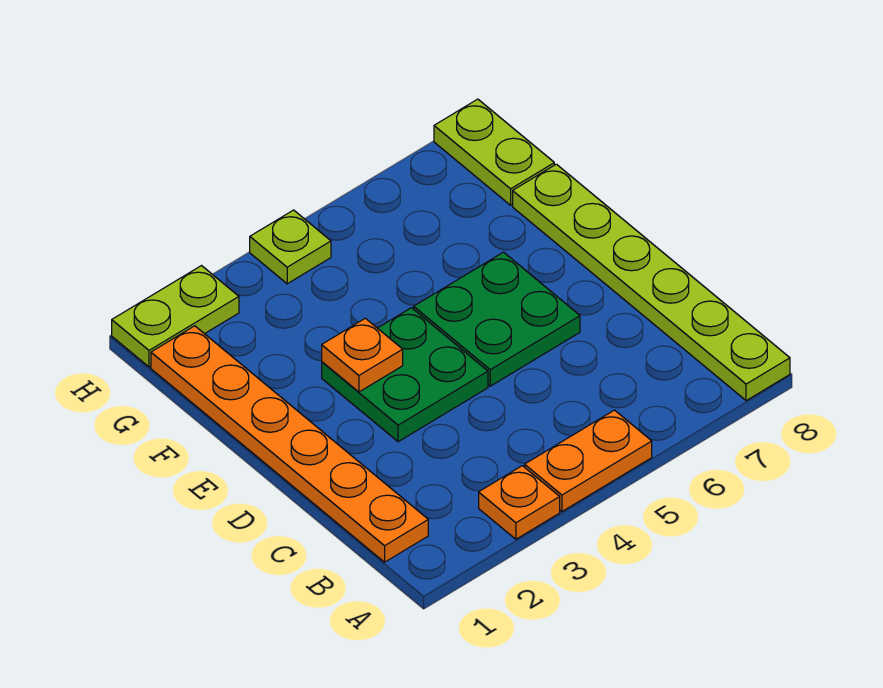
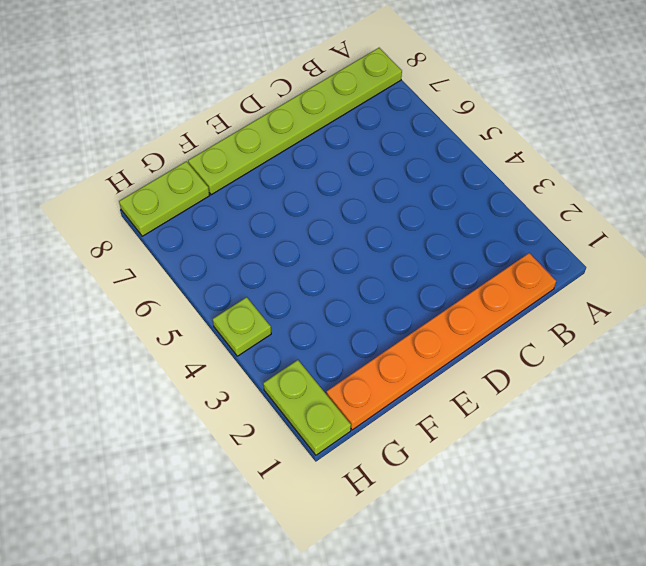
none -> orange plate A3 level 1
none -> orange plate A4:A5 level 1

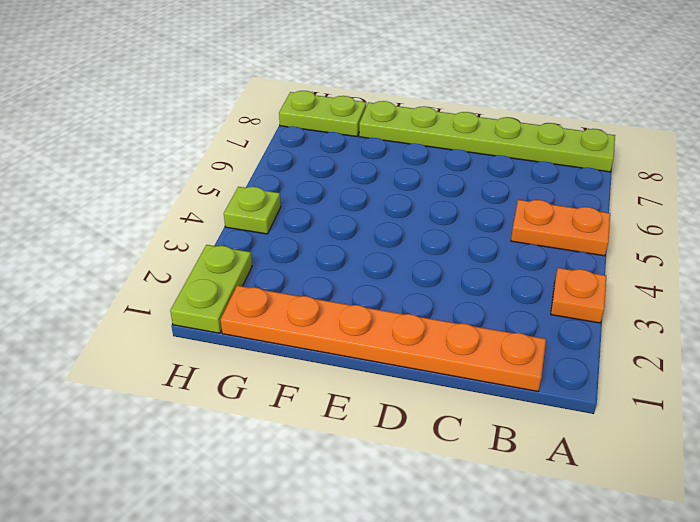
orange plate A5:B5 level 1 -> orange plate A4:A5 level 1
none -> green plate D3:E4 level 1
none -> green plate D5:E6 level 1

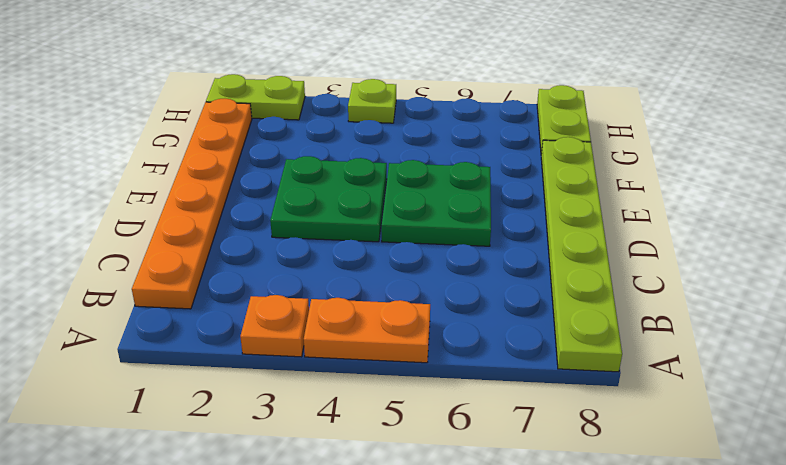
none -> orange plate E3 level 2

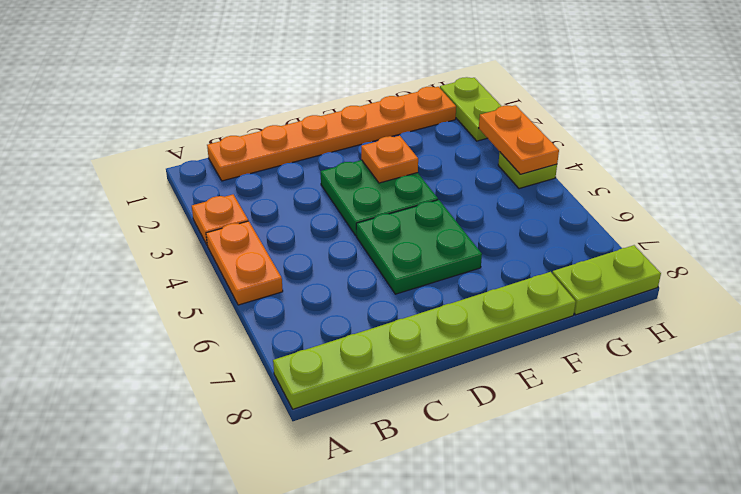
orange plate H3:H4 level 2 -> none

